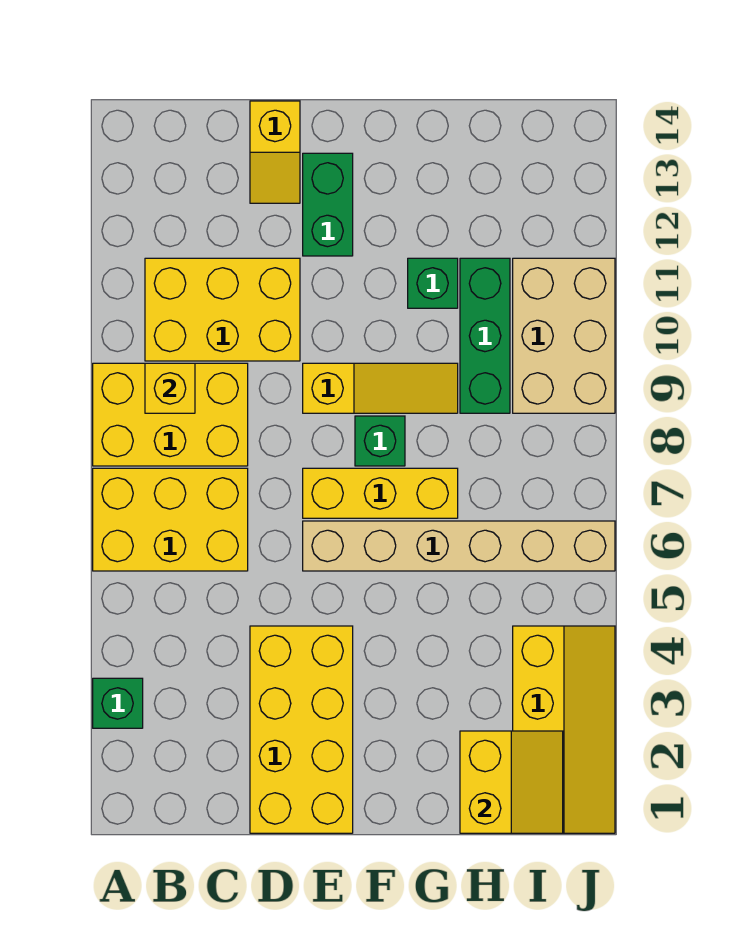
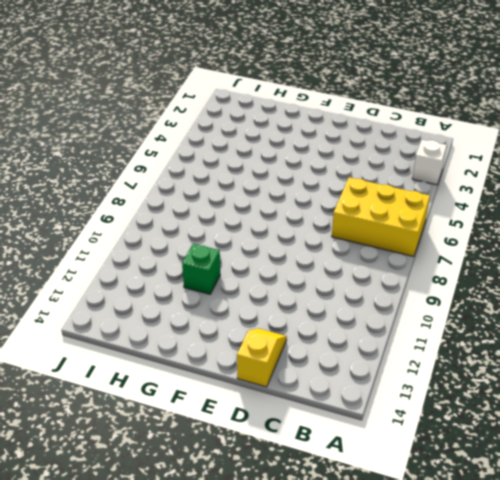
white brick A3 level 1 -> green brick A3 level 1
none -> yellow brick A8:C9 level 1
none -> yellow brick B10:D11 level 1
none -> yellow brick D1:E4 level 1

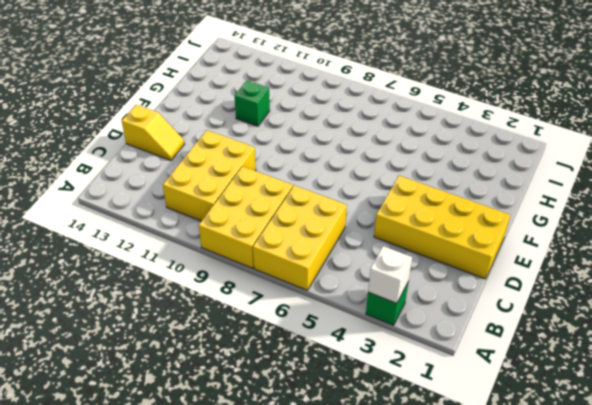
white brick A3 level 2 -> none
none -> tan brick E6:J6 level 1
none -> yellow brick E7:G7 level 1
none -> yellow slope E9:G9 level 1 top E

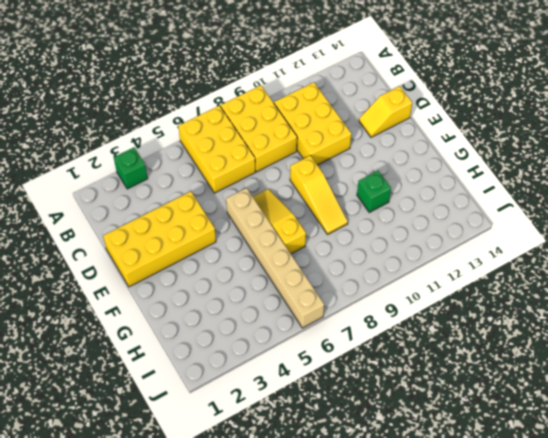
yellow slope E7:G7 level 1 top G -> yellow brick E7:G7 level 1
none -> green brick E12:E13 level 1
none -> green brick F8 level 1
none -> green brick H9:H11 level 1

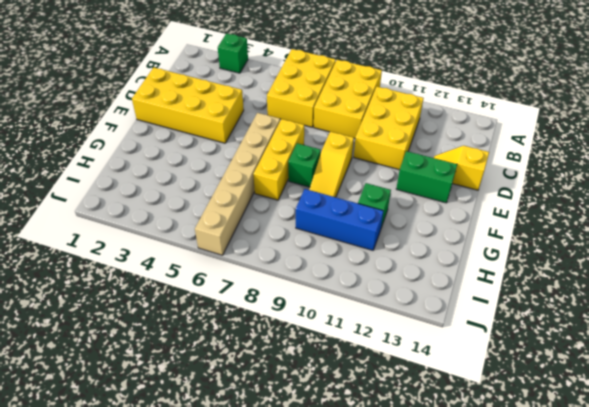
blue brick H9:H11 level 1 -> green brick H9:H11 level 1
none -> yellow slope I1:J4 level 1 top I
none -> tan brick I9:J11 level 1
none -> yellow brick B9 level 2

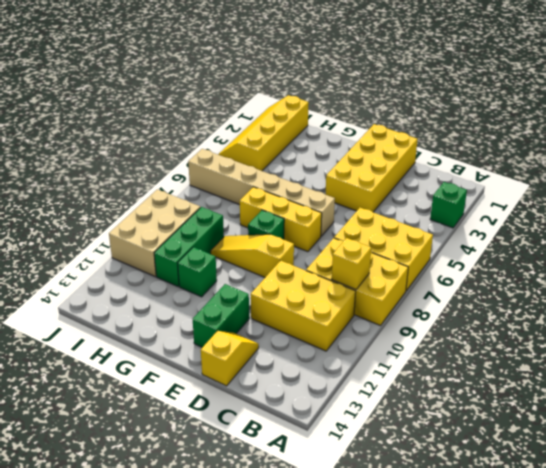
none -> yellow slope H1:I2 level 2 top H

